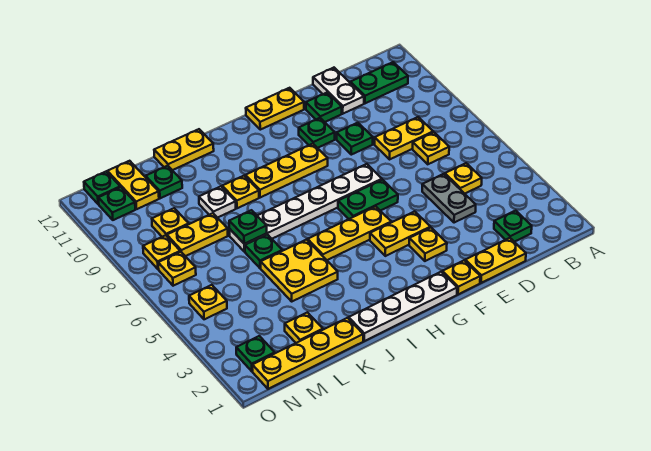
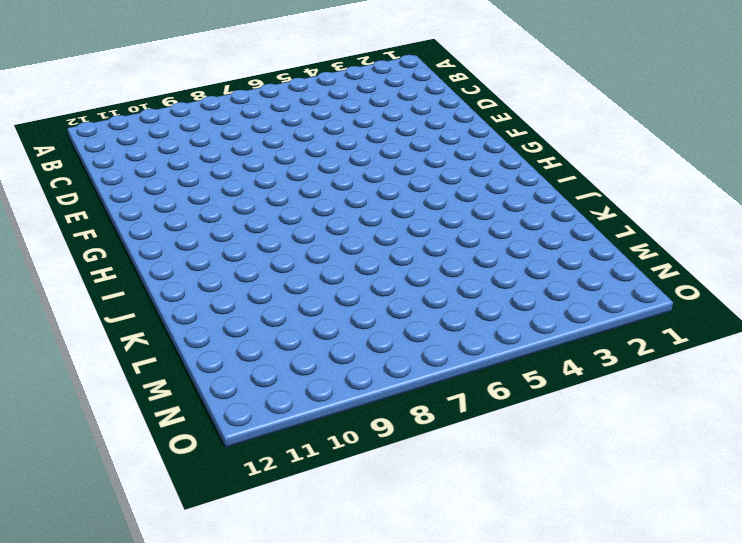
none -> green plate B11:C11 level 1
none -> green plate C2 level 1
none -> yellow plate C5 level 1
none -> yellow plate C7 level 1

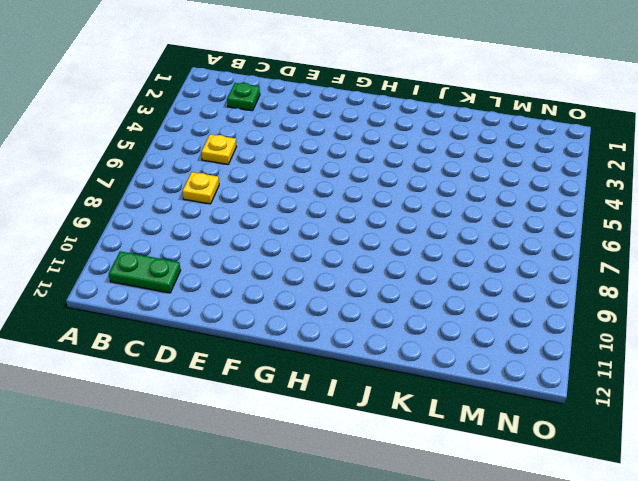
none -> yellow plate C8:D8 level 1
none -> yellow plate D1:E1 level 1
none -> grey plate D4:D5 level 1
none -> white plate D11:D12 level 1

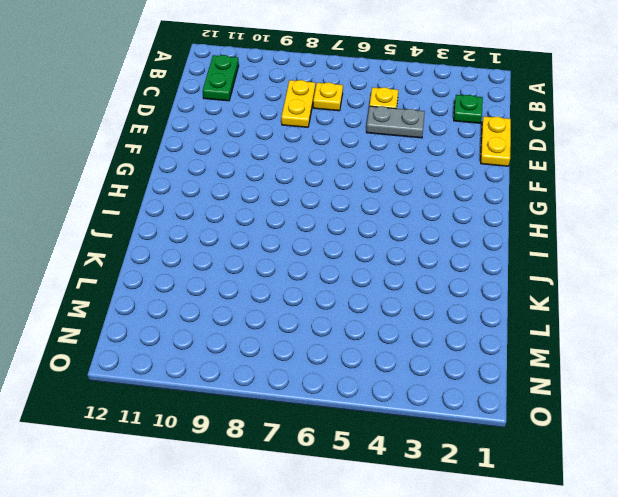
none -> white plate D11:D12 level 1
none -> green plate E9 level 1
none -> green plate E11 level 1
none -> yellow plate F1 level 1

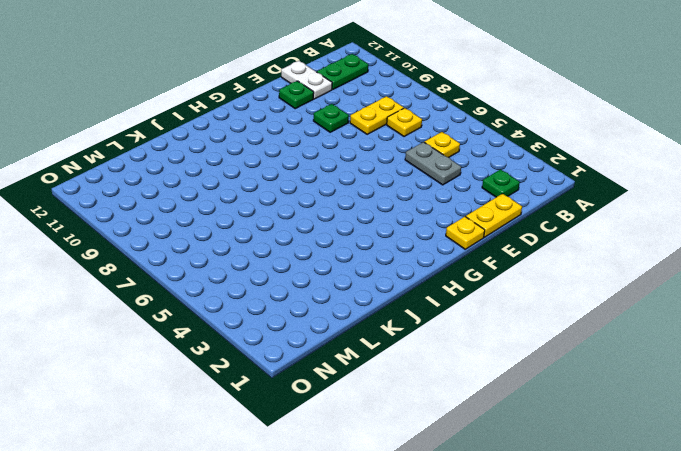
none -> yellow plate F3 level 1
none -> yellow plate F4:G4 level 1
none -> green plate F6:G6 level 1
none -> white plate F7:K7 level 1

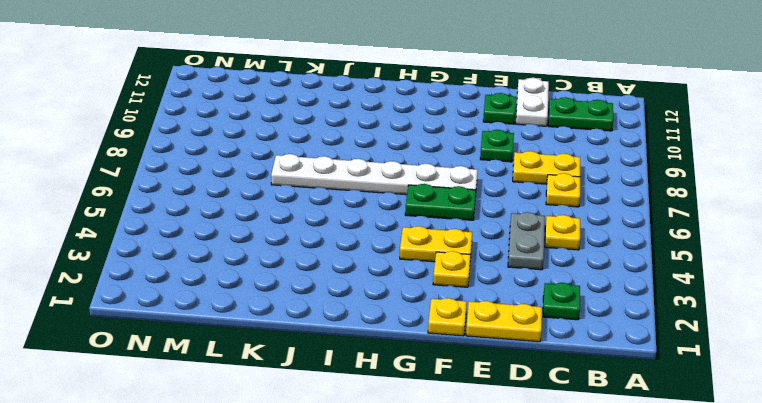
none -> green plate F10 level 1
none -> yellow plate F12:G12 level 1
none -> white plate G1:J1 level 1
none -> yellow plate G5:I5 level 1

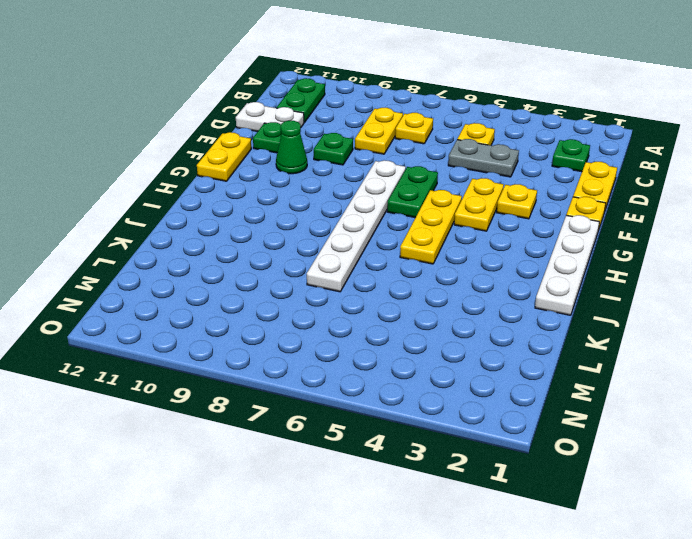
green cone F10 level 1 -> green plate F10 level 1
none -> yellow plate G9:I9 level 1
none -> yellow plate J4:K5 level 1
none -> yellow plate J9 level 1
none -> yellow plate J12:K12 level 1

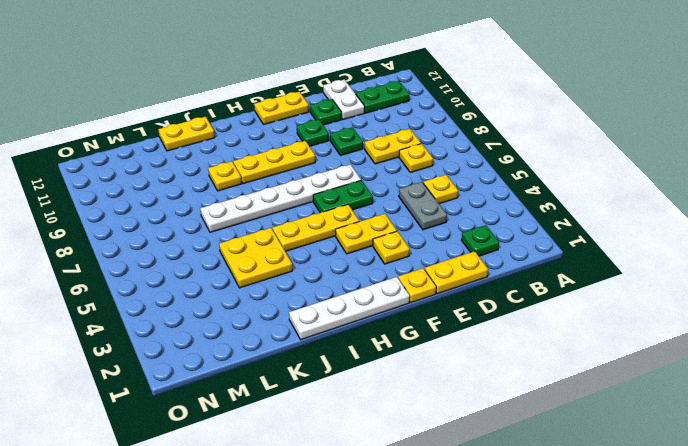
none -> yellow plate K1:N1 level 1
none -> green plate K6 level 1
none -> white plate K9 level 1
none -> yellow plate L2 level 1

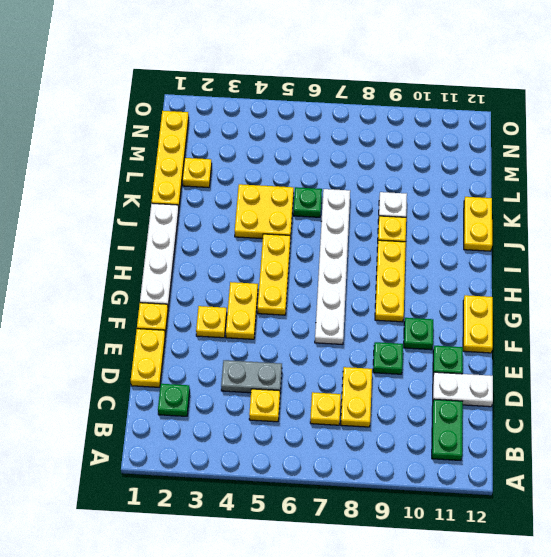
none -> green plate F6:G6 level 1
none -> yellow plate L8:M8 level 1
none -> green plate L11 level 1
none -> yellow plate M9 level 1

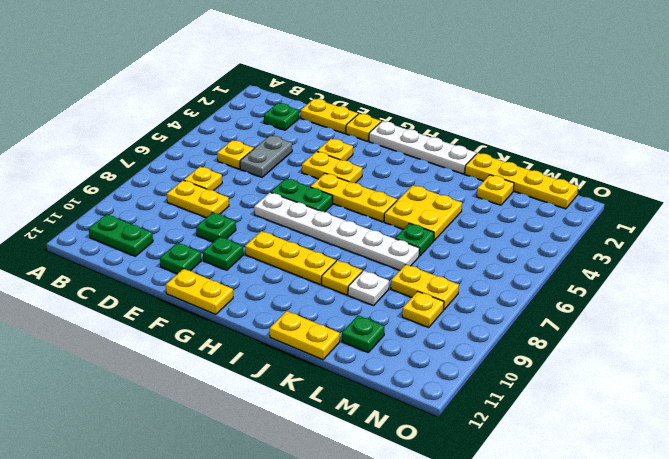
none -> white plate D11:D12 level 1
none -> yellow plate M11:M12 level 1
none -> green plate N2 level 1
none -> yellow plate N5 level 1

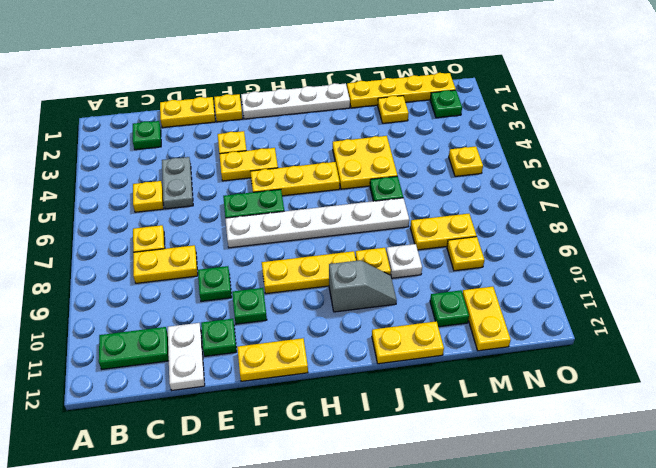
grey slope I10:J10 level 1 top I -> none
none -> yellow plate N7 level 1
none -> yellow plate N8 level 1
none -> green plate N11 level 1
none -> green plate N12 level 1

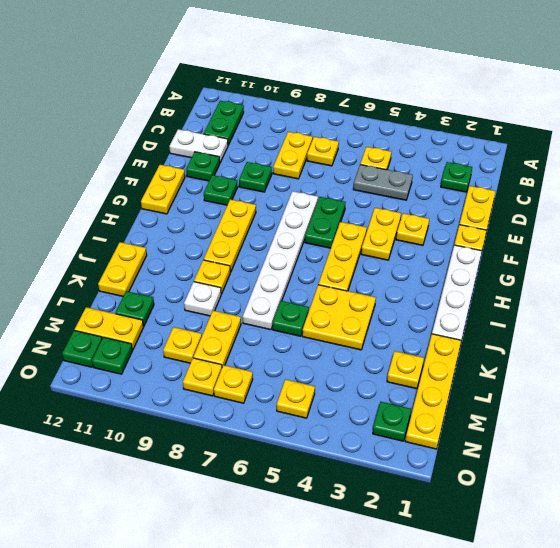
none -> green plate K7 level 2

